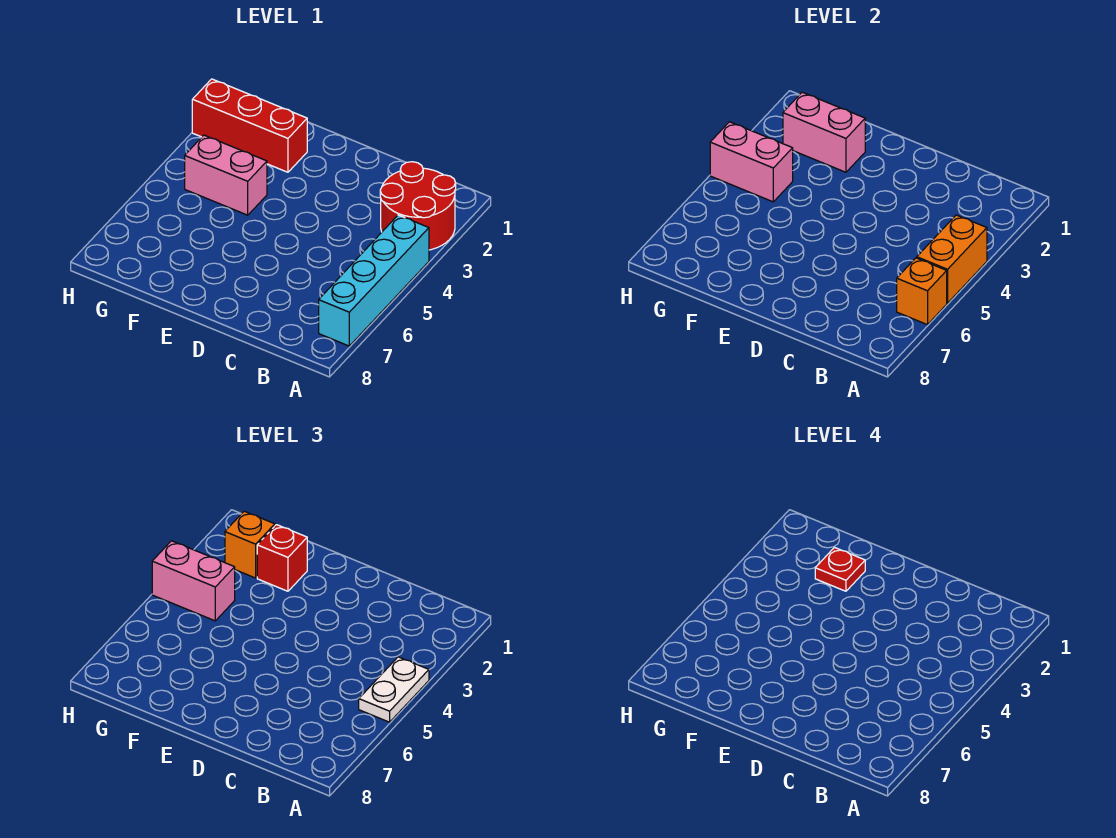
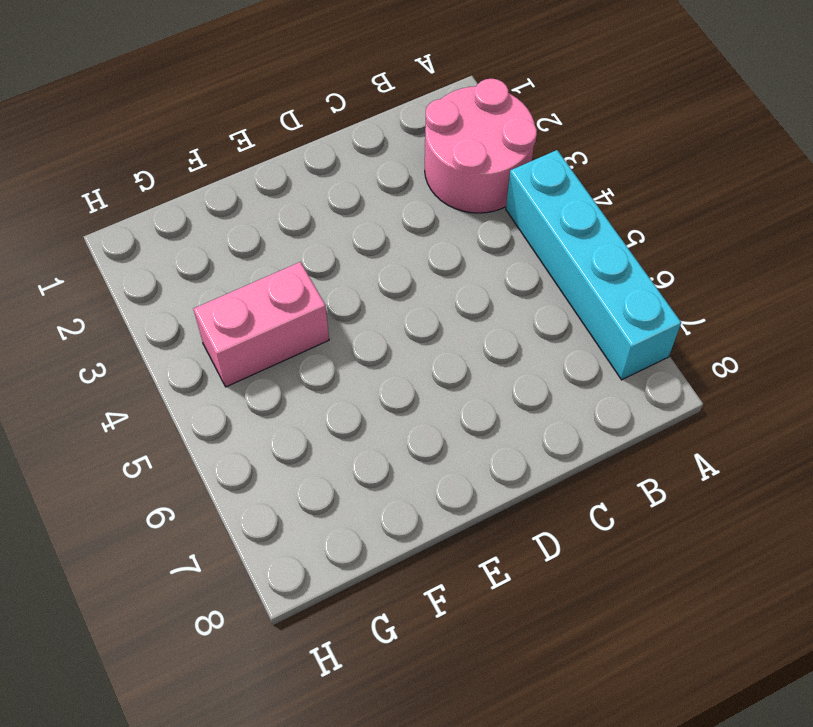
pink round brick A2:B3 level 1 -> red round brick A2:B3 level 1
none -> red brick F2:H2 level 1
none -> orange brick A4:A5 level 2
none -> orange brick A6 level 2

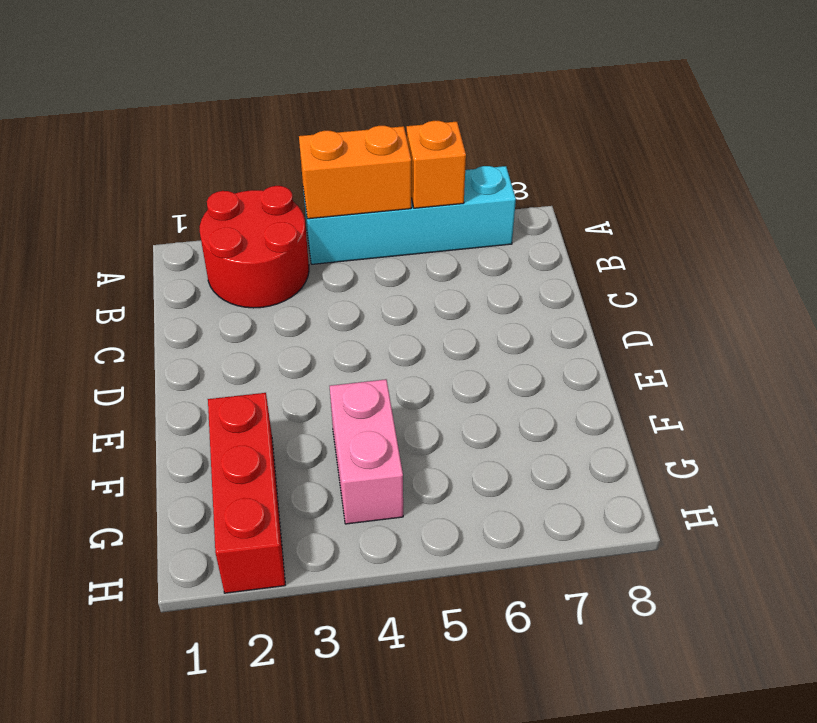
none -> pink brick F2:G2 level 2
none -> pink brick G4:H4 level 2
none -> white plate A4:A5 level 3

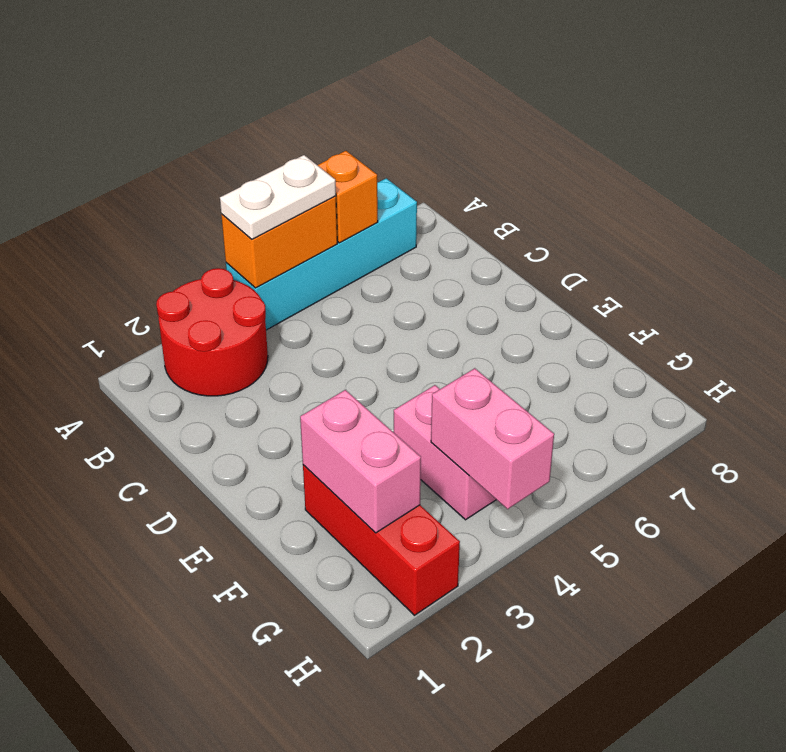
none -> red brick F2 level 3
none -> orange brick G2 level 3
none -> pink brick G4:H4 level 3

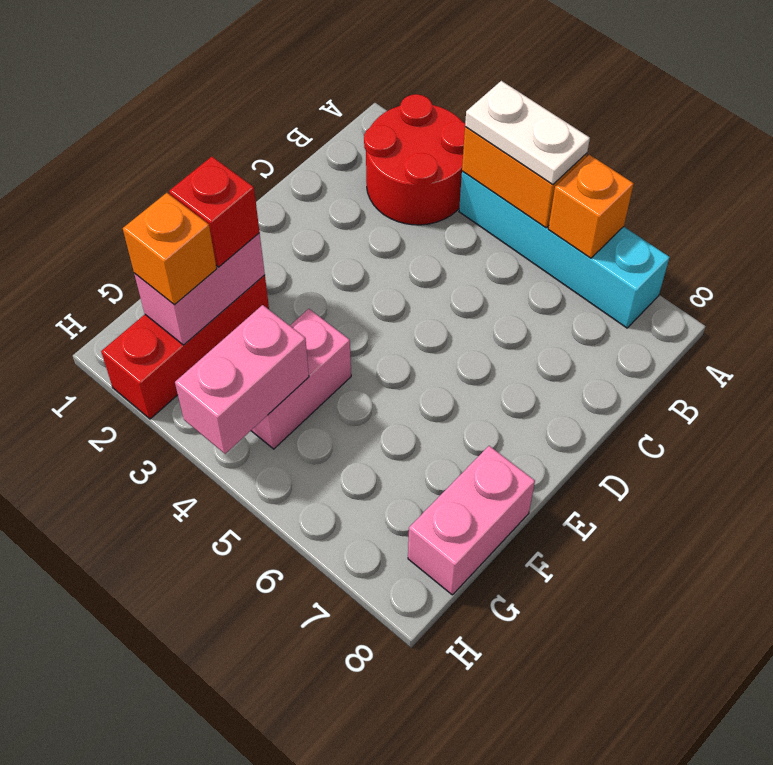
pink brick F8:G8 level 1 -> pink brick G4:H4 level 3
none -> red plate F2 level 4

